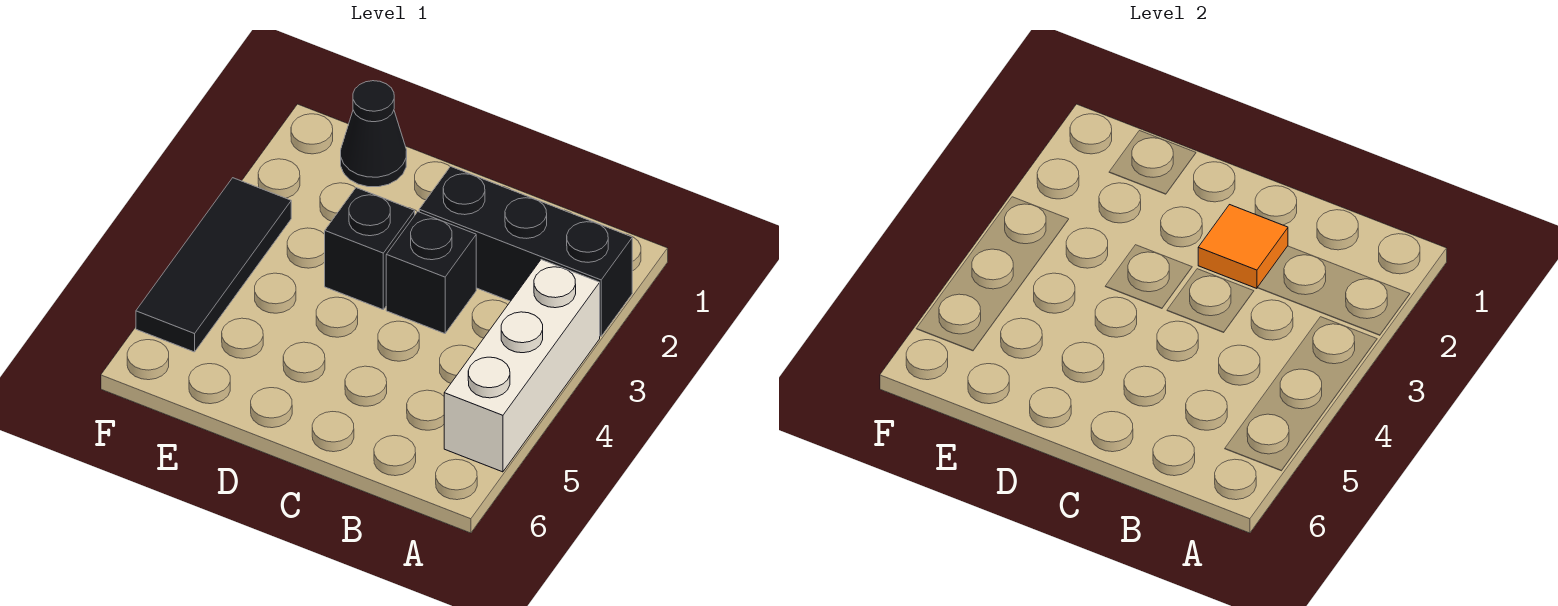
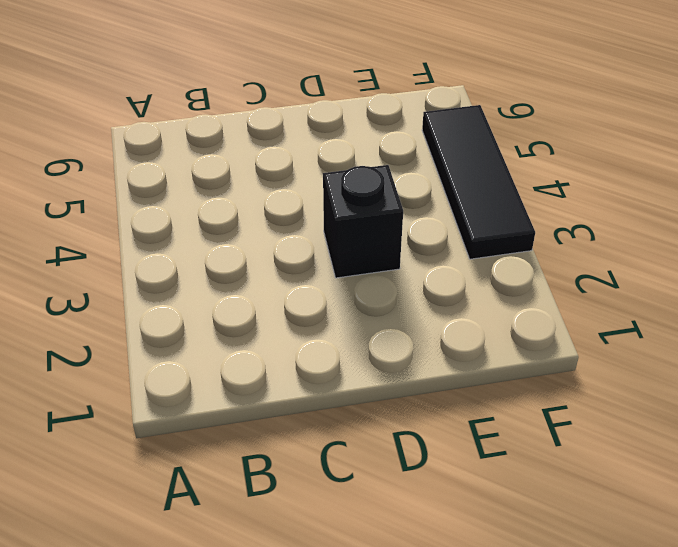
none -> black brick A2:C2 level 1
none -> white brick A3:A5 level 1

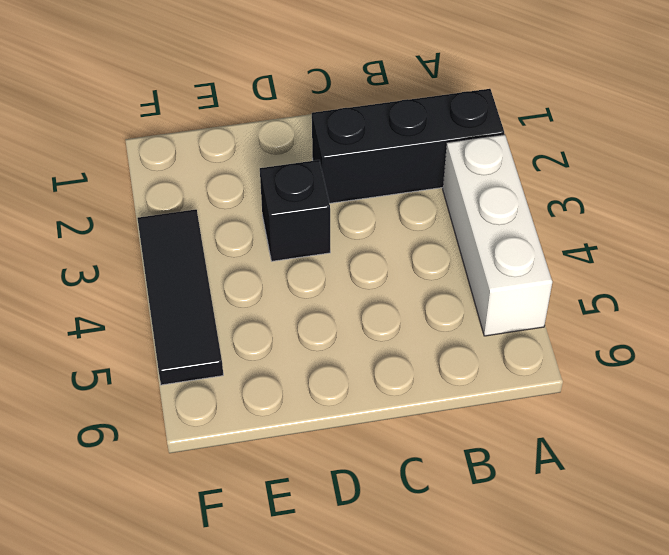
none -> black brick C3 level 1
none -> black cone E1 level 1

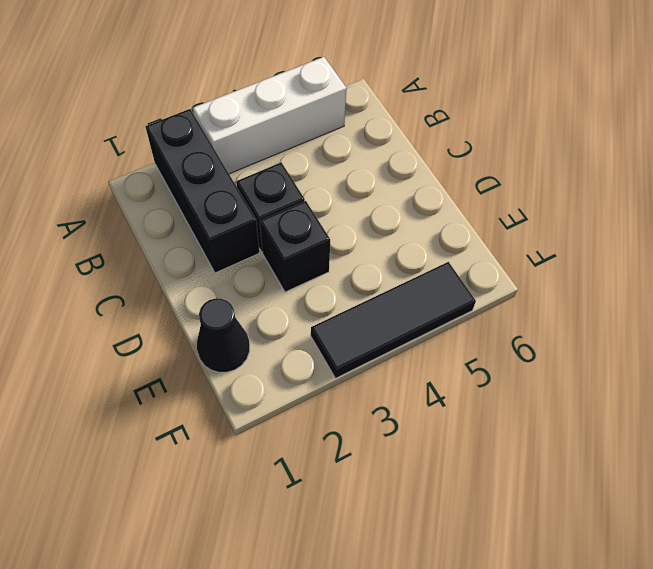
none -> orange tile C2 level 2

